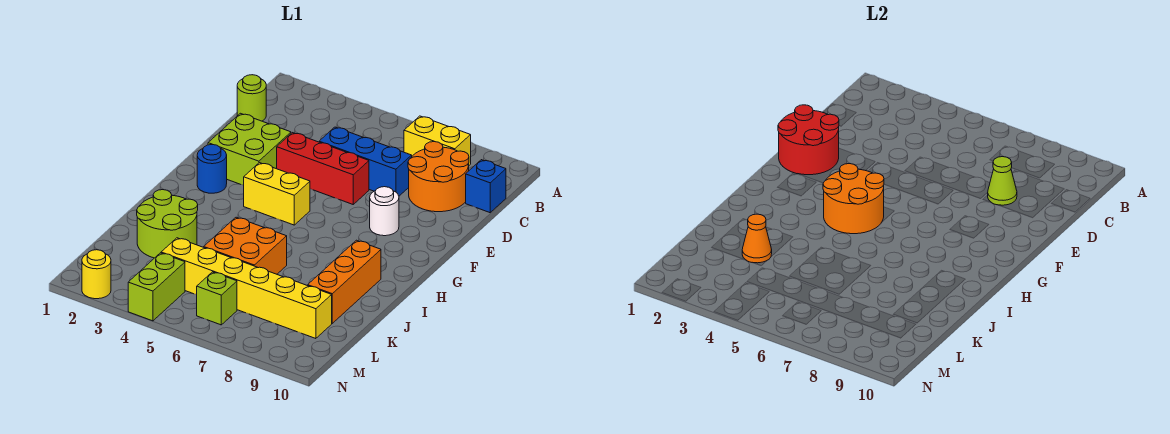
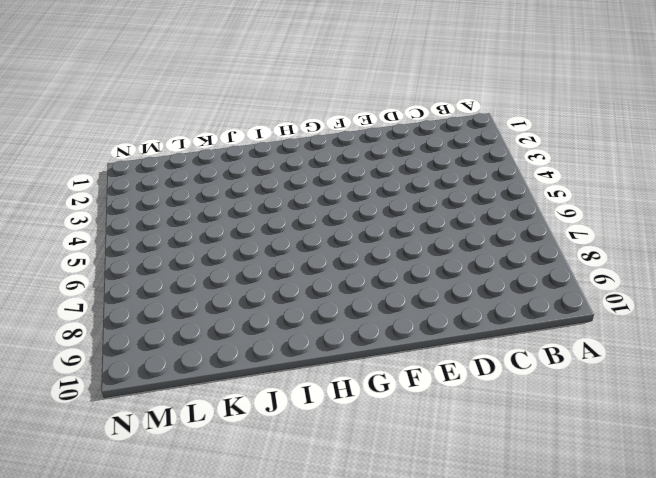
none -> yellow brick B7:B8 level 1
none -> lime round brick C1 level 1
none -> orange round brick C8:D9 level 1

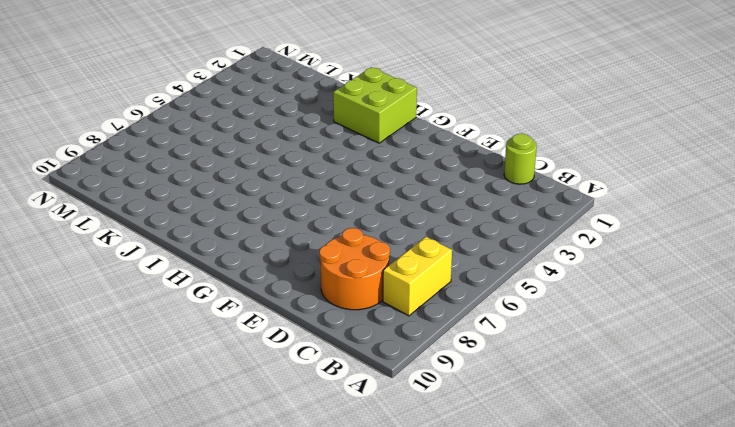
lime brick H1:I2 level 1 -> lime brick E2:F3 level 1
none -> blue brick C10 level 1
none -> blue brick D5:D7 level 1
none -> red brick E4:E6 level 1

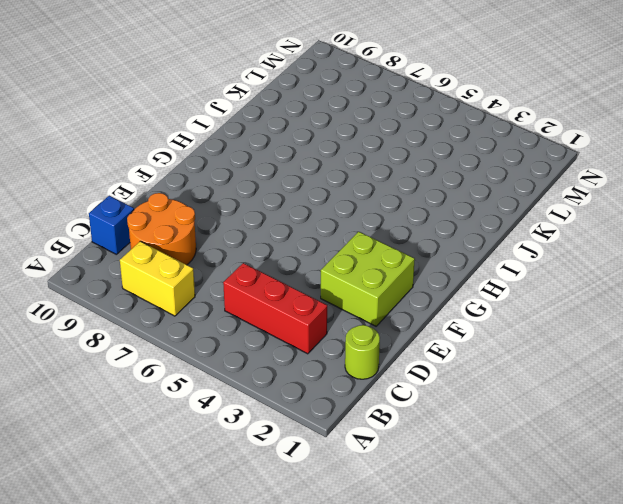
red brick C3:C5 level 1 -> red brick E4:E6 level 1
none -> blue brick D5:D7 level 1
none -> white round brick F8 level 1
none -> blue round brick G2 level 1

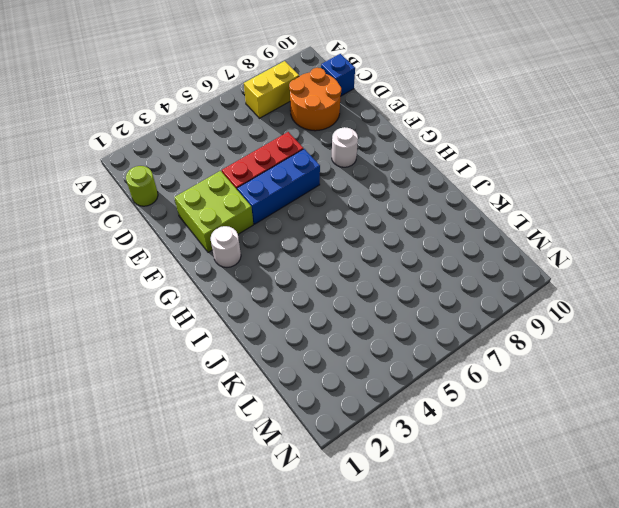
blue brick F4:F6 level 1 -> blue brick D5:D7 level 1
white round brick G2 level 1 -> blue round brick G2 level 1
none -> yellow brick G4:G5 level 1
none -> orange brick I9:K9 level 1
none -> lime round brick J2:K3 level 1

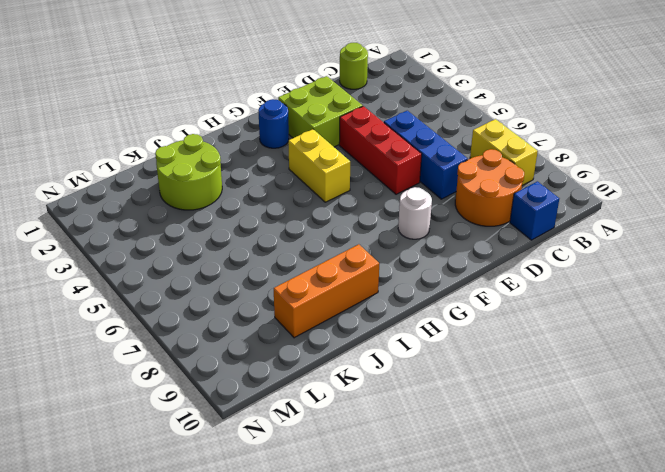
none -> orange brick J5:K6 level 1
none -> yellow brick L4:L9 level 1
none -> lime brick M4:N4 level 1

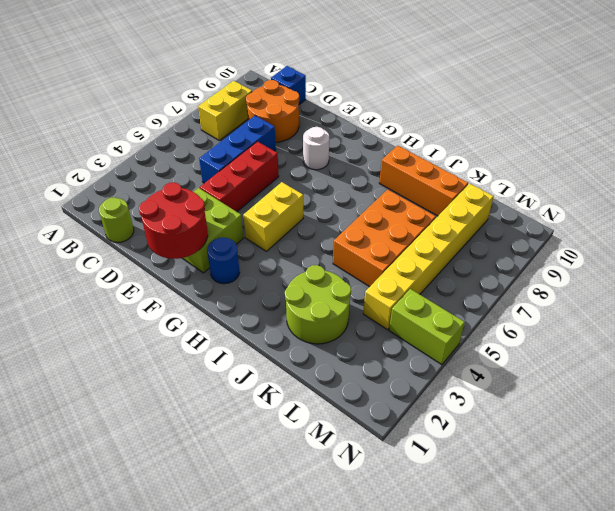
orange brick J5:K7 level 1 -> orange brick J5:K6 level 1
none -> lime brick M6 level 1
none -> yellow round brick N2 level 1
none -> lime cone D8 level 2

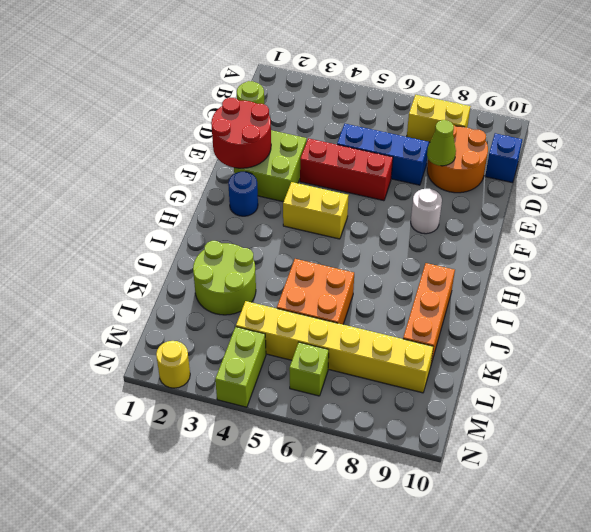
none -> orange round brick G4:H5 level 2
none -> orange cone K3 level 2

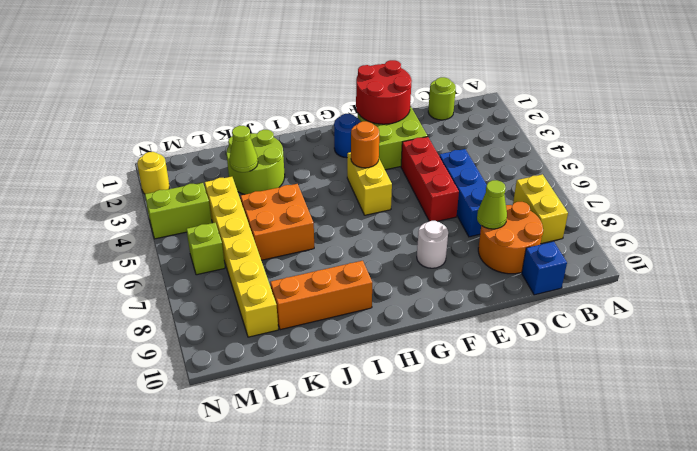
orange round brick G4 level 2 -> orange round brick G4:H5 level 2
lime cone K3 level 2 -> orange cone K3 level 2

